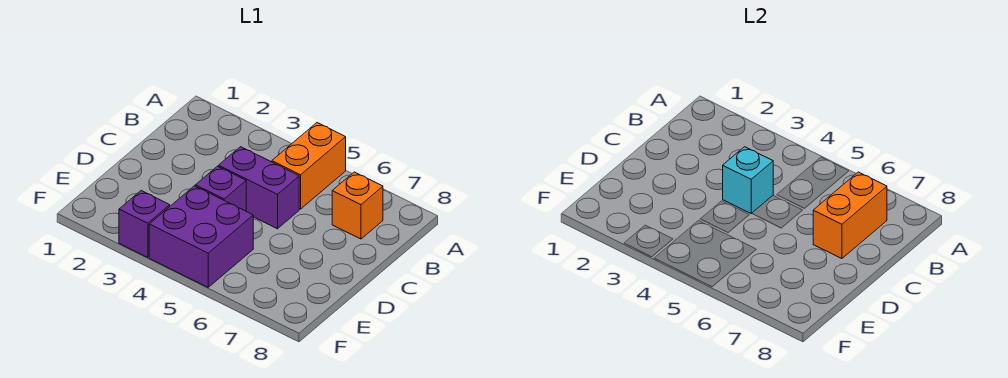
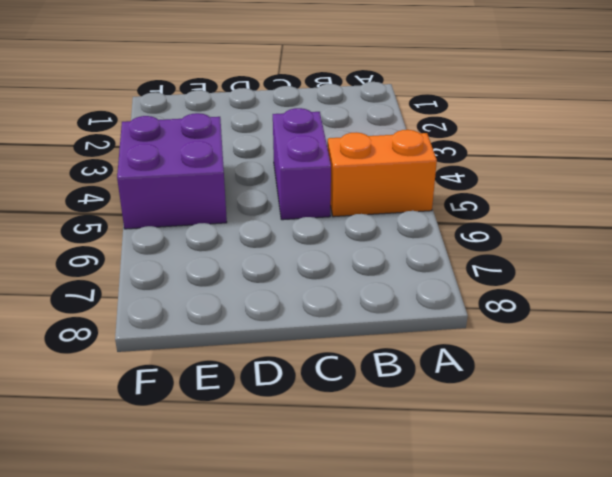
none -> orange brick B7 level 1
none -> purple brick D4 level 1

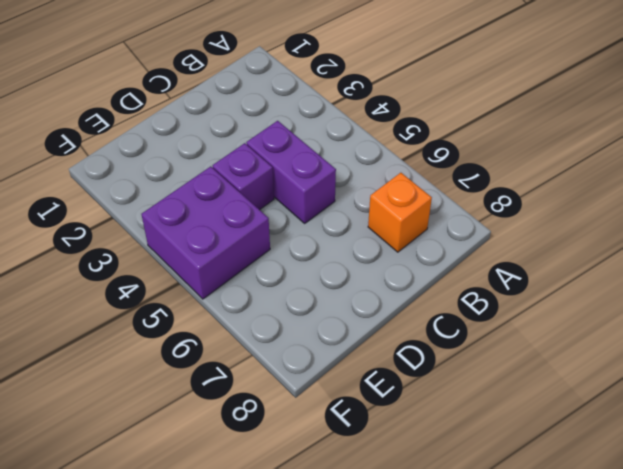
none -> orange brick A5:B5 level 1
none -> purple brick F3 level 1

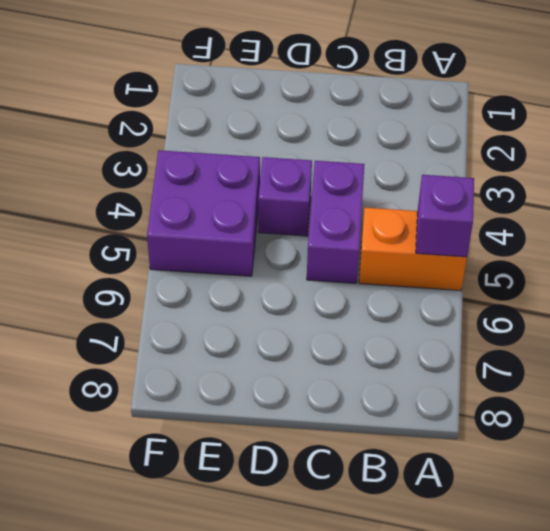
purple brick A5 level 2 -> purple brick F3 level 1
none -> orange brick B7 level 1
none -> orange brick B7:C7 level 2

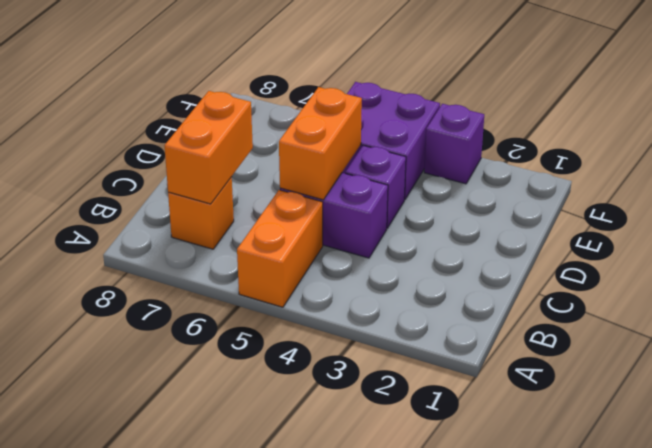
orange brick C5:D5 level 2 -> none
none -> cyan brick C4 level 2

